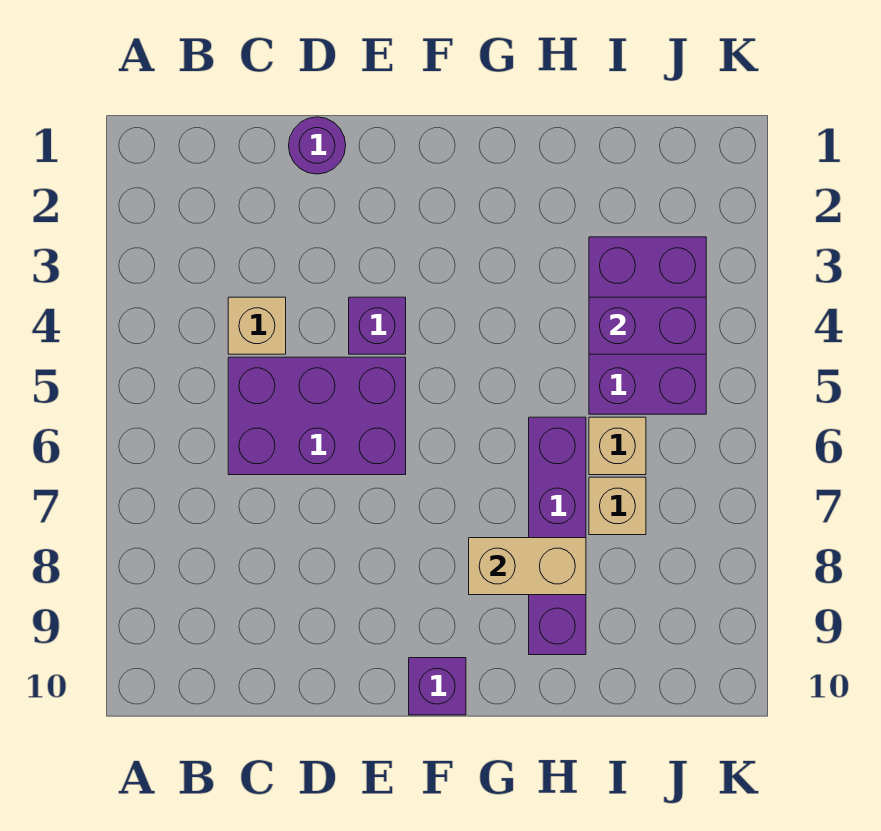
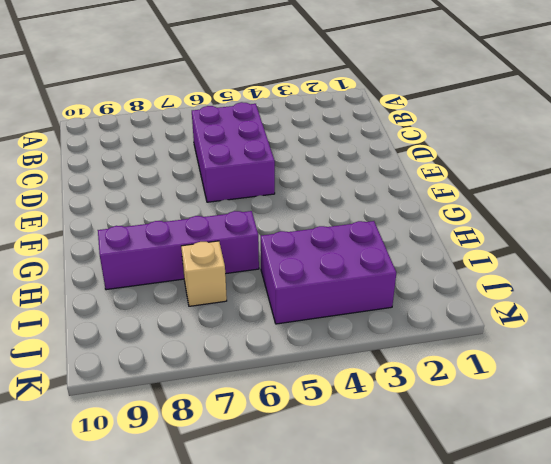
none -> tan brick C4 level 1
none -> purple round brick D1 level 1

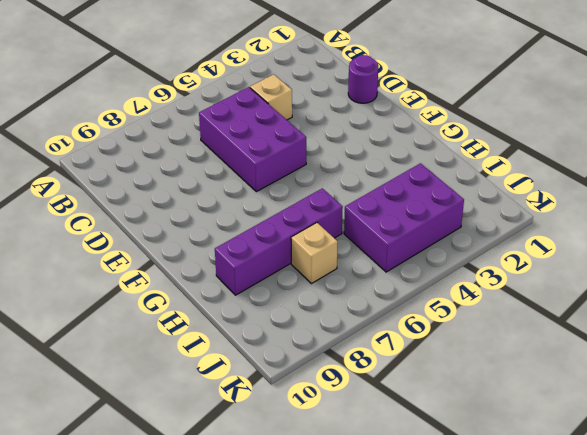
none -> purple brick E4 level 1
none -> purple brick F10 level 1

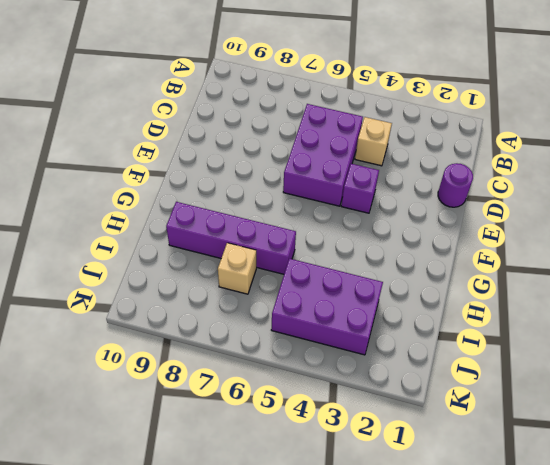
none -> purple brick F10 level 1
none -> tan brick I6 level 1

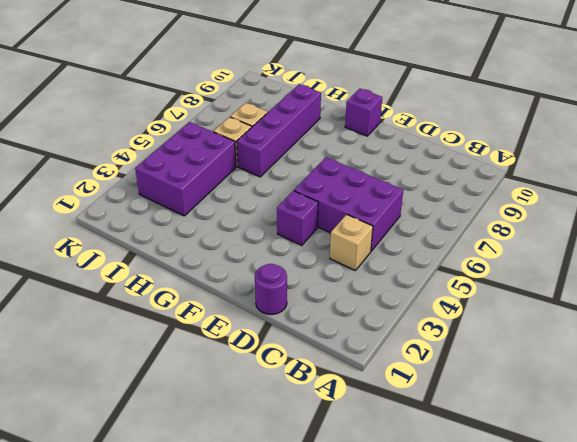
none -> tan brick G8:H8 level 2
none -> purple brick I4:J4 level 2

